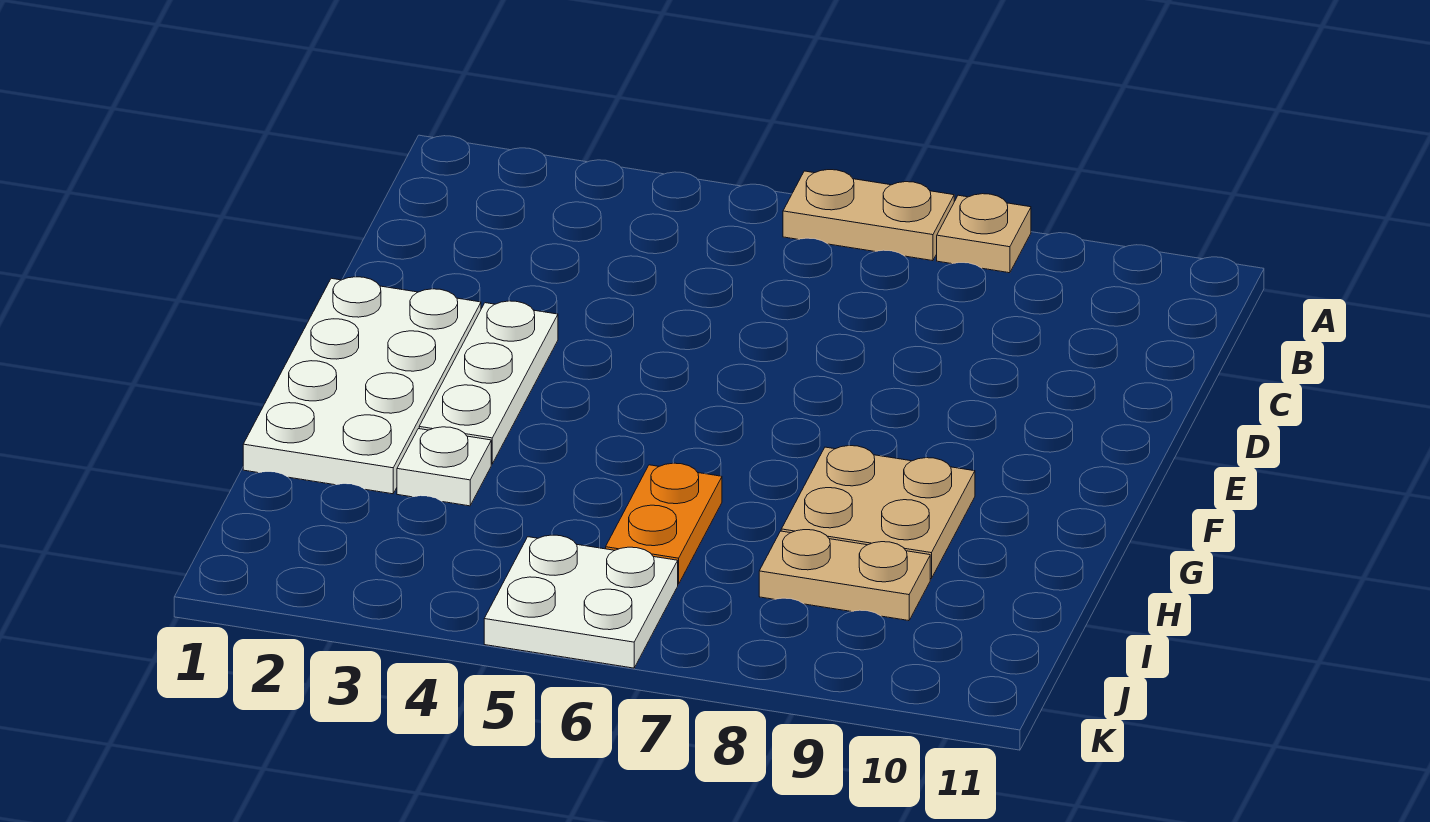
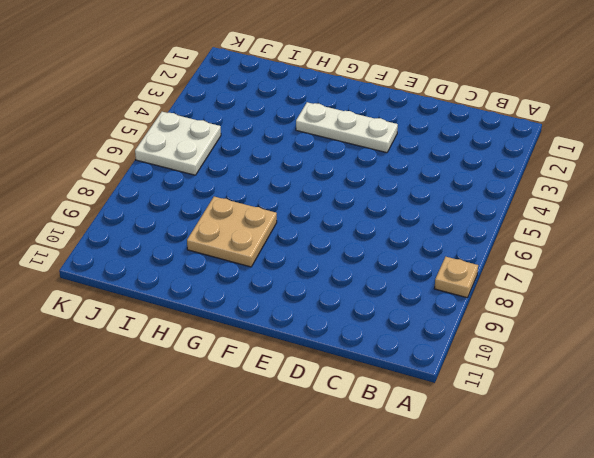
none -> tan plate A6:A7 level 1
none -> white plate E1:H2 level 1

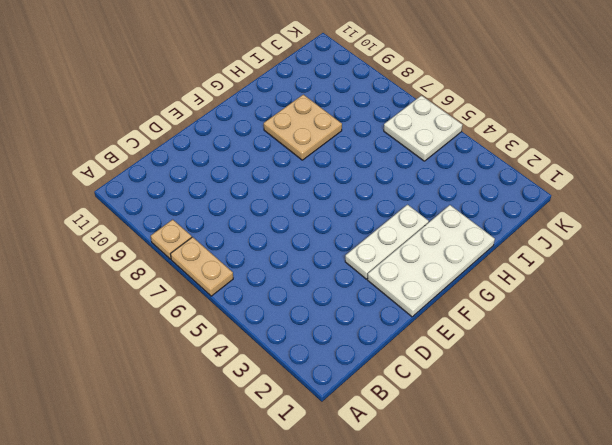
none -> white plate H3 level 1
none -> orange plate H6:I6 level 1

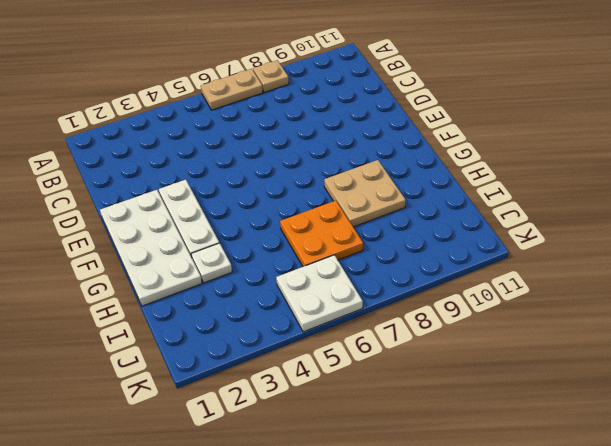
orange plate H6:I7 level 1 -> orange plate H6:I6 level 1
none -> tan plate I8:I9 level 1

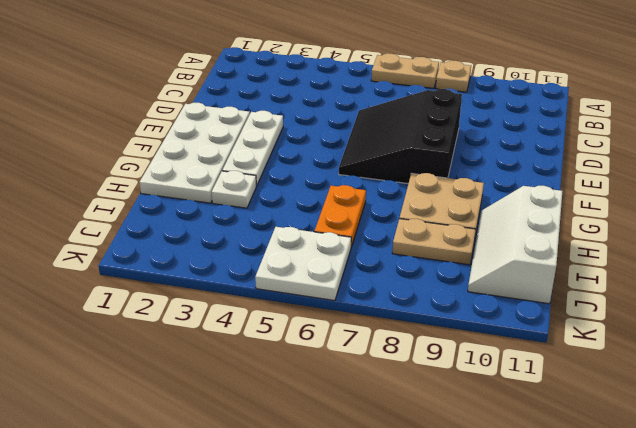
black slope D6:F8 level 1 top 8 -> none
white slope H10:J11 level 1 top 11 -> none

